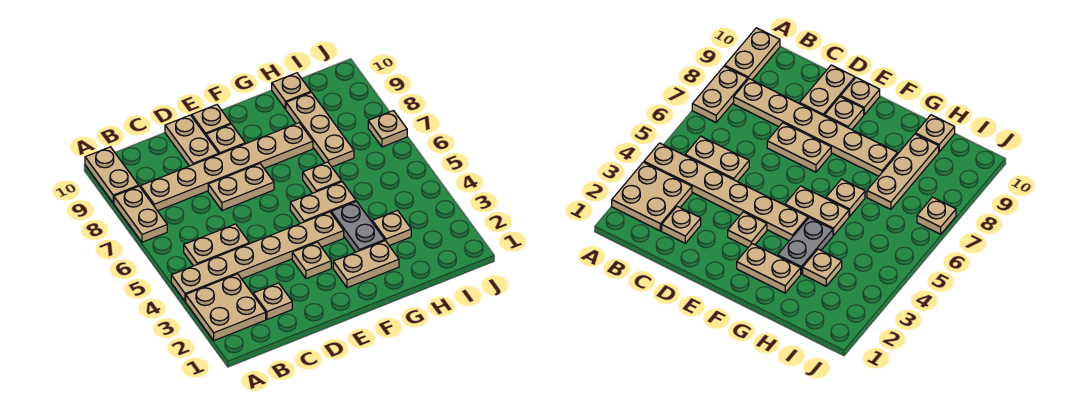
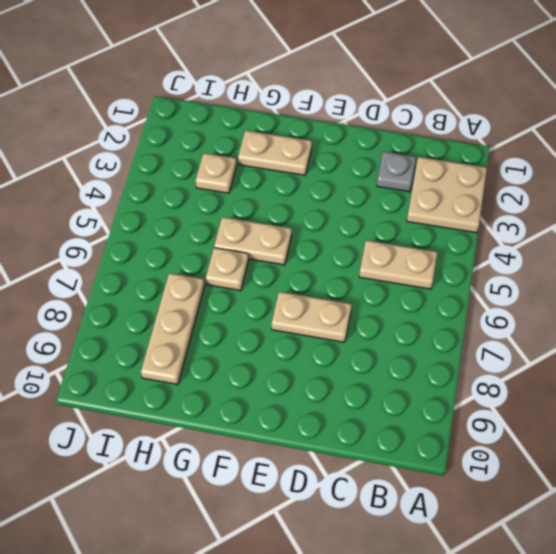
grey plate C2 level 1 -> tan plate C2 level 1
none -> tan plate A4:F4 level 1
none -> tan plate A7:A8 level 1
none -> tan plate A9:A10 level 1

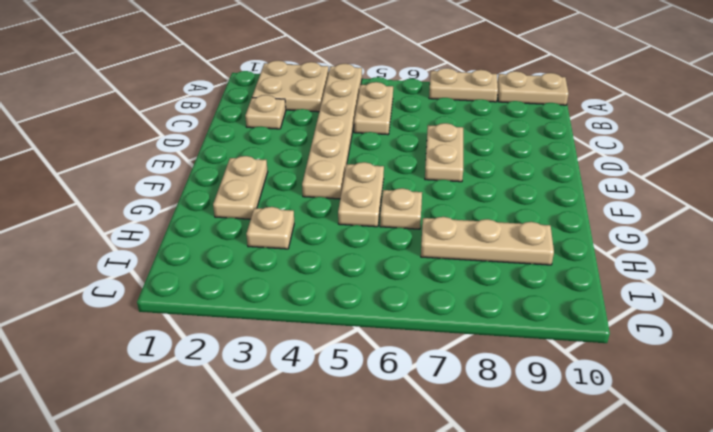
none -> tan plate B8:G8 level 1
none -> tan plate D9:D10 level 1
none -> tan plate E3 level 1

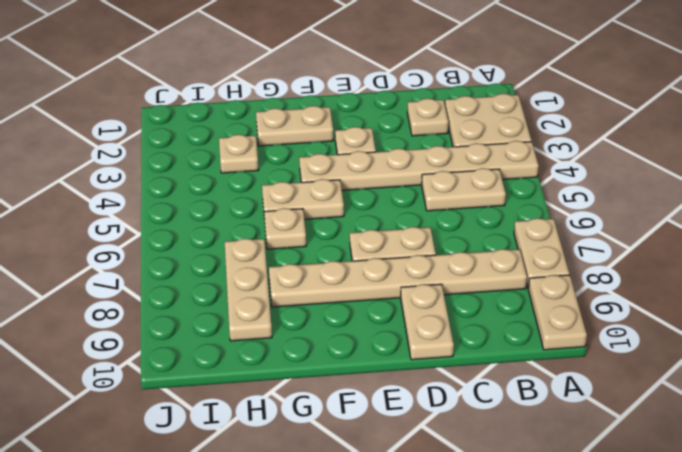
none -> tan plate E9 level 1
none -> tan plate E10 level 1
none -> grey plate G3:G4 level 1

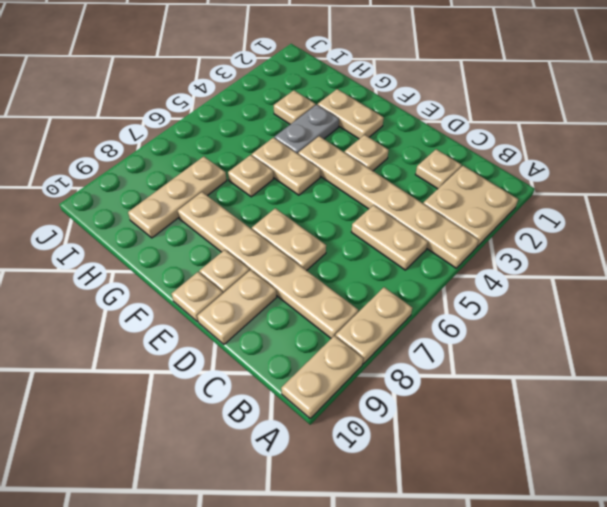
none -> tan plate H10 level 1
none -> tan plate J7 level 1

